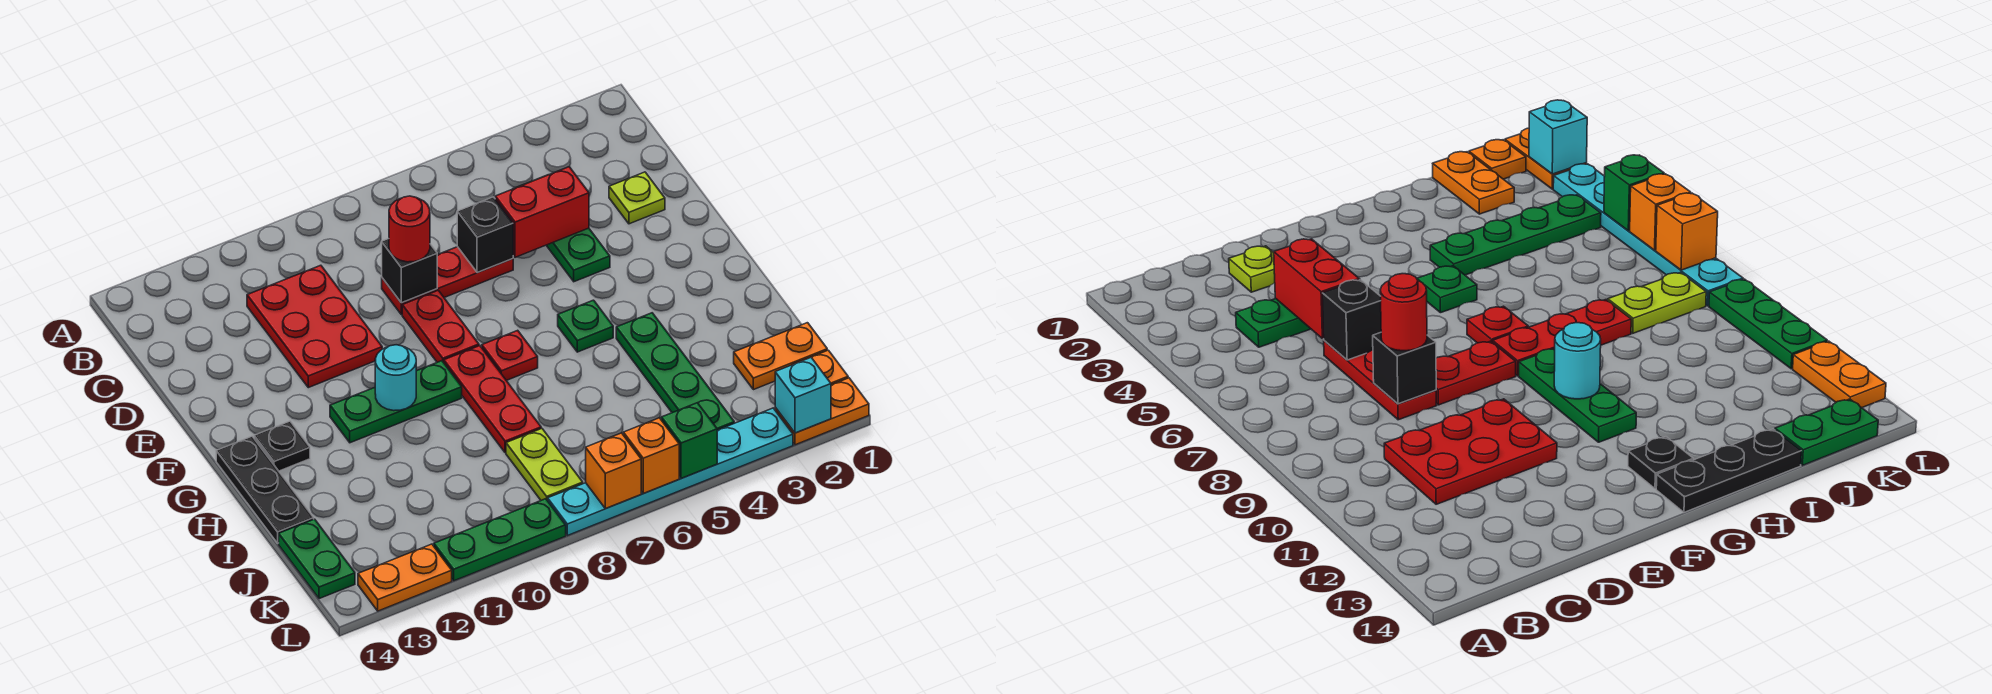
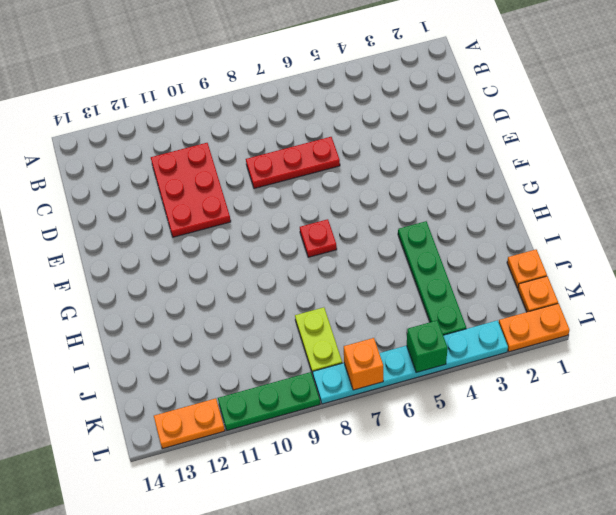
orange plate J1 level 1 -> orange plate J1:J2 level 1
none -> green plate C4:E4 level 1
none -> lime plate D2 level 1
none -> red plate E8:F8 level 1

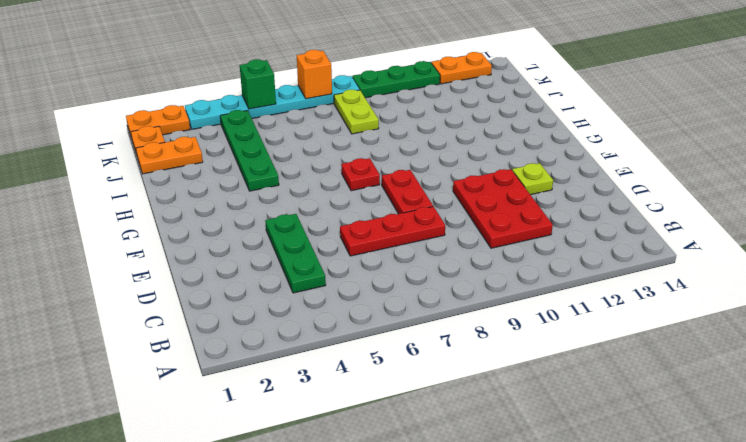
lime plate E12 level 1 -> lime plate D2 level 1
none -> green plate G5 level 1
none -> red plate G8:I8 level 1
none -> green plate G9:G11 level 1

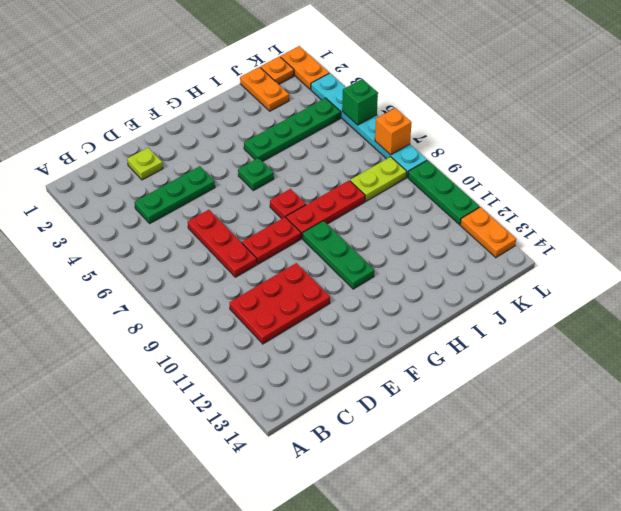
none -> black plate G13 level 1
none -> black plate G14:I14 level 1
none -> green plate J14:K14 level 1

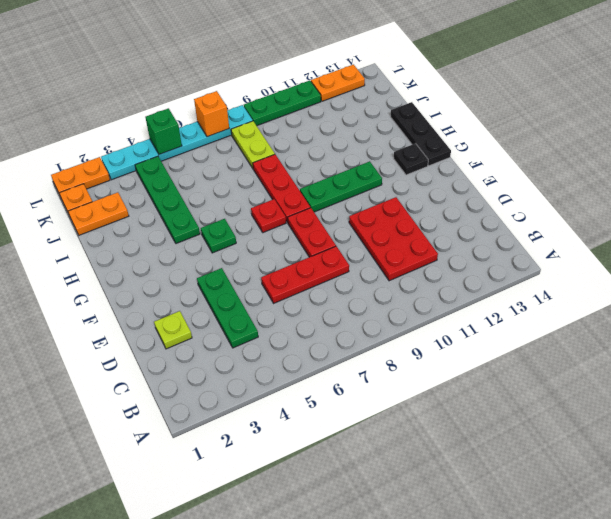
none -> green plate J14:K14 level 1
none -> red brick D4:D5 level 2
none -> black brick D6 level 2

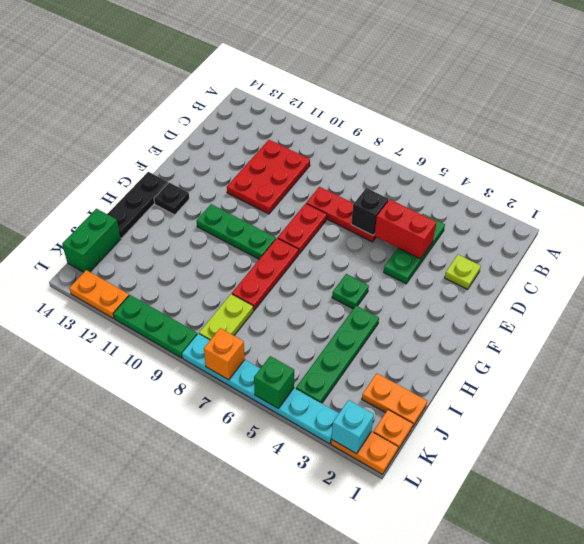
green brick J14:K14 level 1 -> green plate J14:K14 level 1
none -> red plate G7 level 1
none -> black brick D8 level 2
none -> cyan round brick G10 level 2

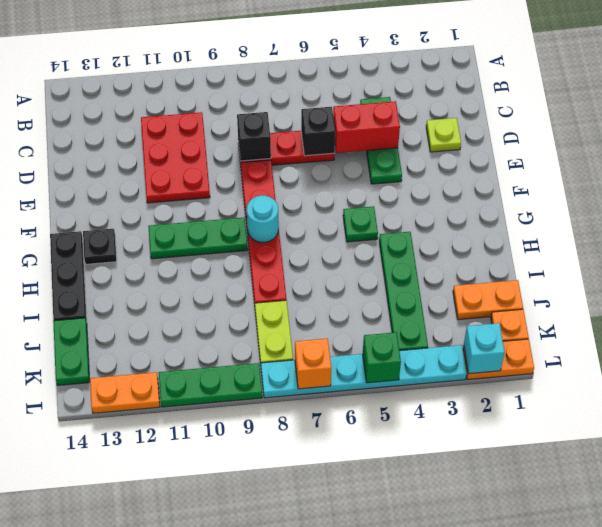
cyan round brick G8 level 2 -> cyan round brick G10 level 2
none -> red plate G7 level 1
none -> orange brick L6 level 2
none -> red round brick D8 level 3

